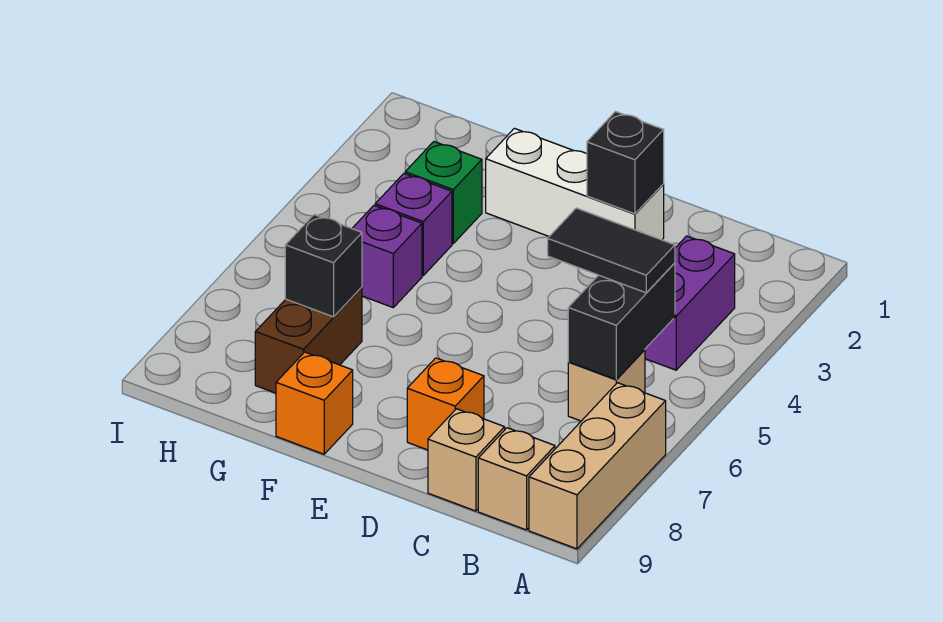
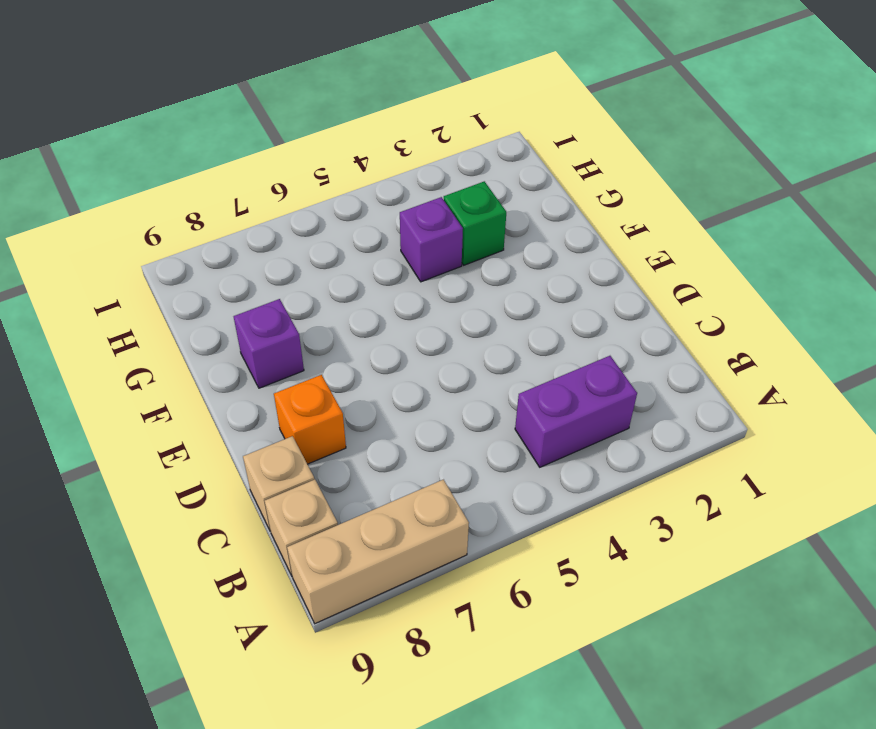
purple brick F8 level 1 -> purple brick G5 level 1
none -> tan brick B6 level 1
none -> white brick D2:F2 level 1
none -> orange brick F9 level 1

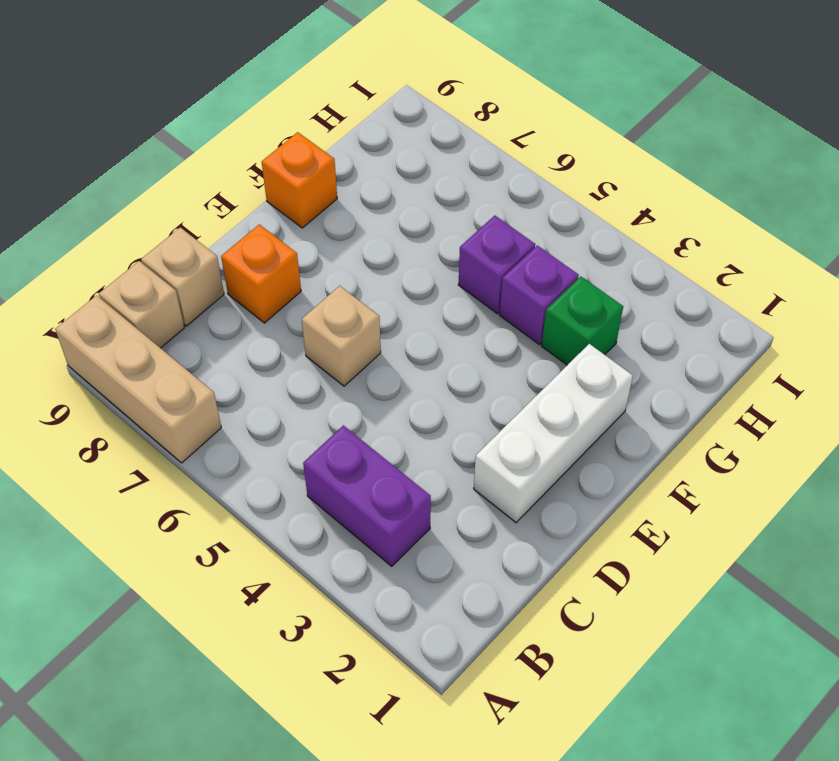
tan brick D6 level 1 -> tan brick B6 level 1
none -> brown brick G7:G8 level 1
none -> black brick B5:B6 level 2
none -> black brick D2 level 2

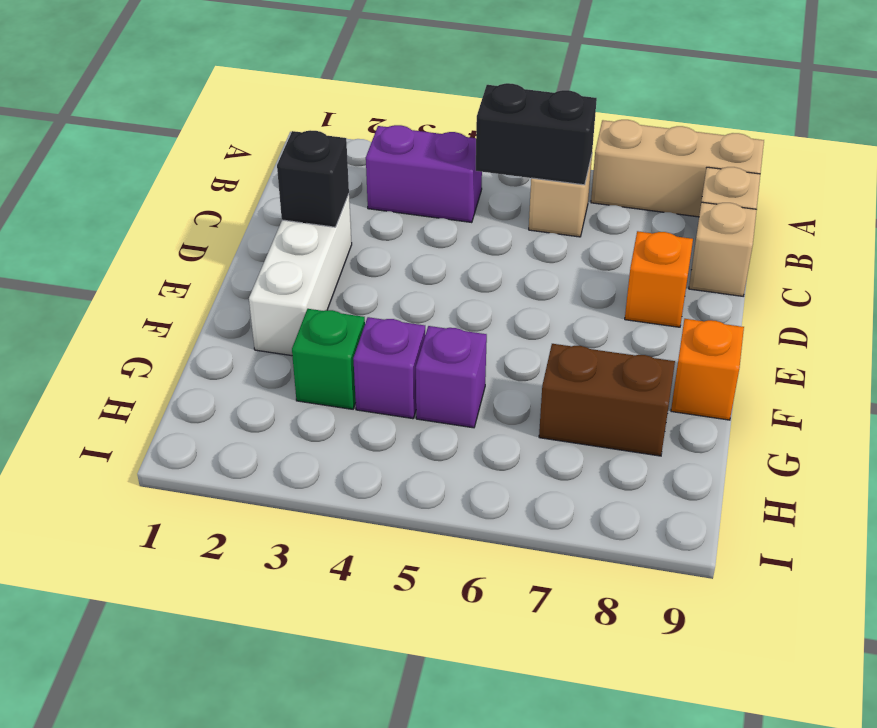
none -> black brick G7 level 2
none -> black tile B5:C5 level 3

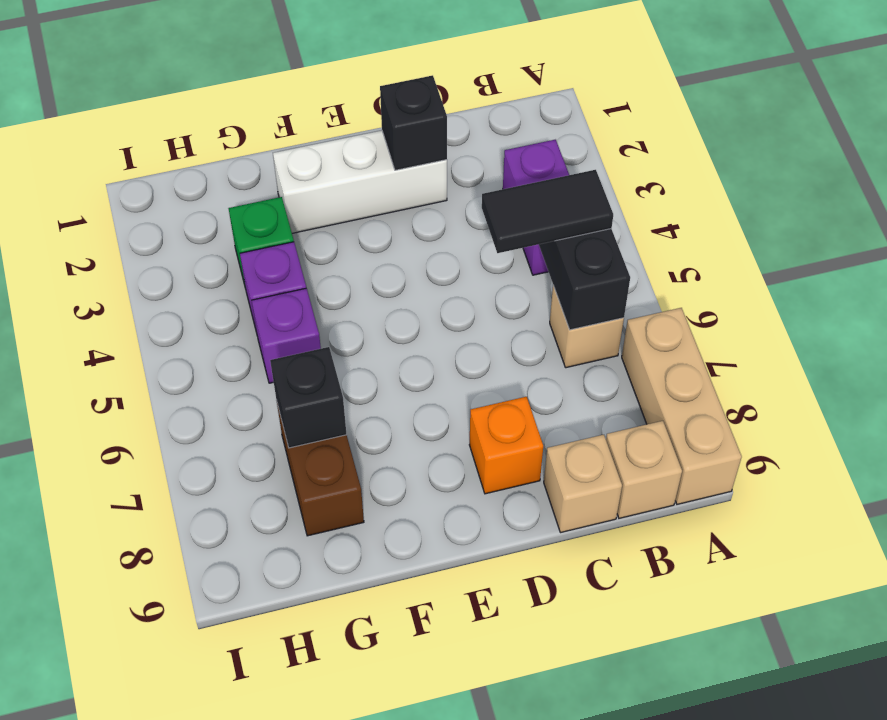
none -> orange brick F9 level 1

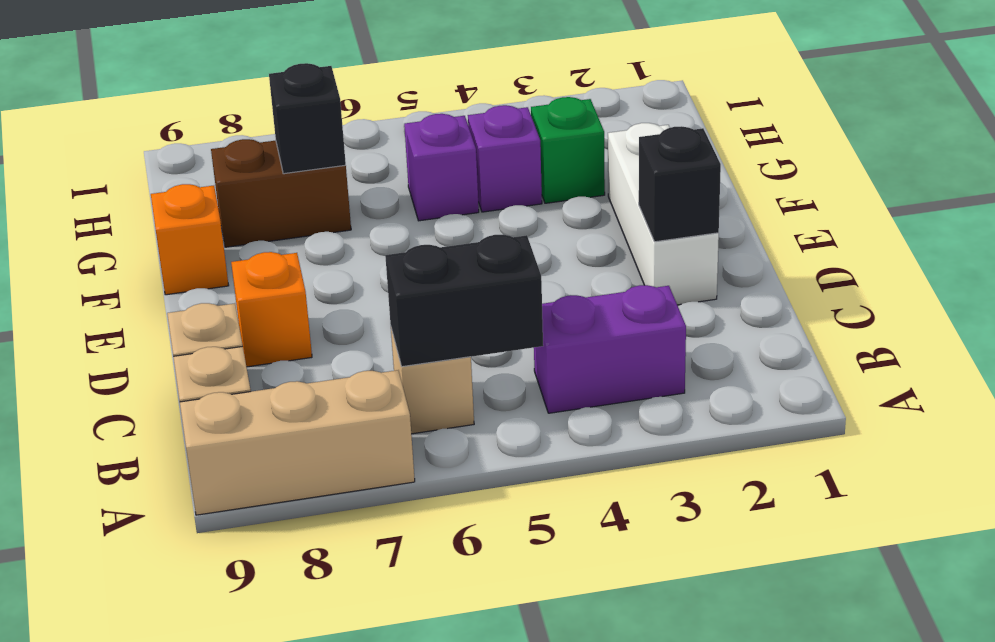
none -> black tile B5:C5 level 3

